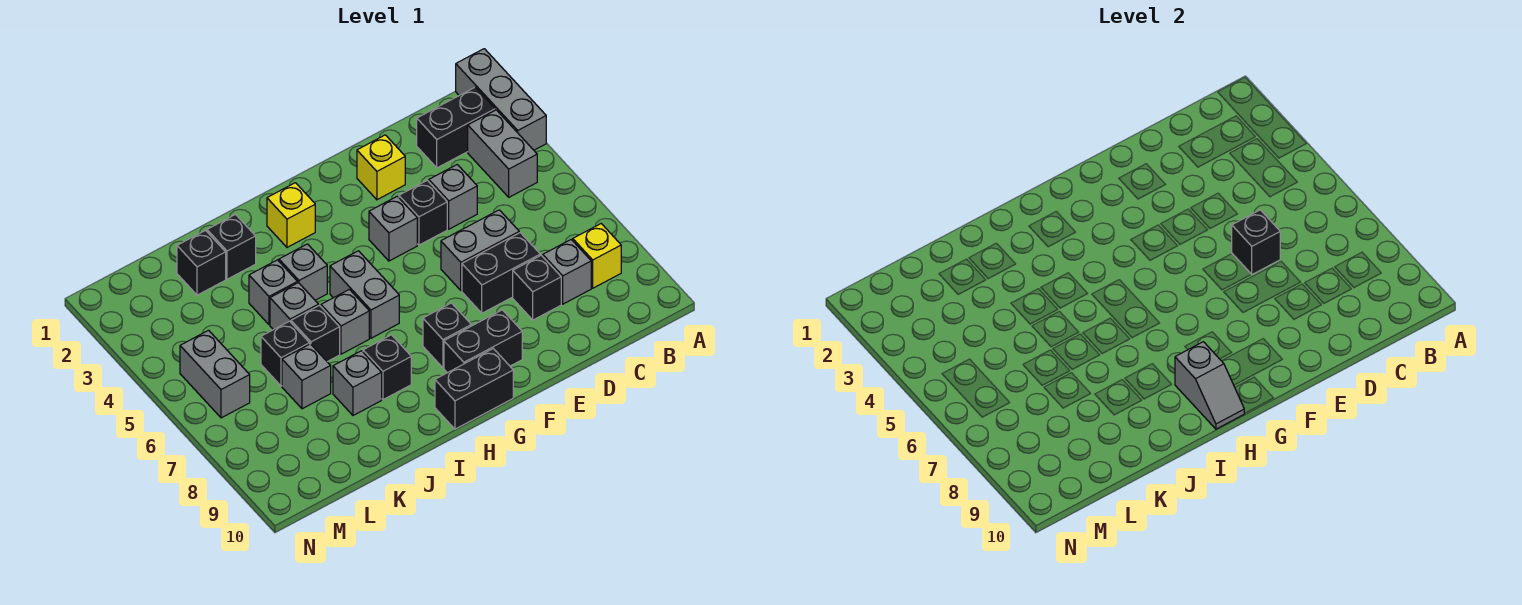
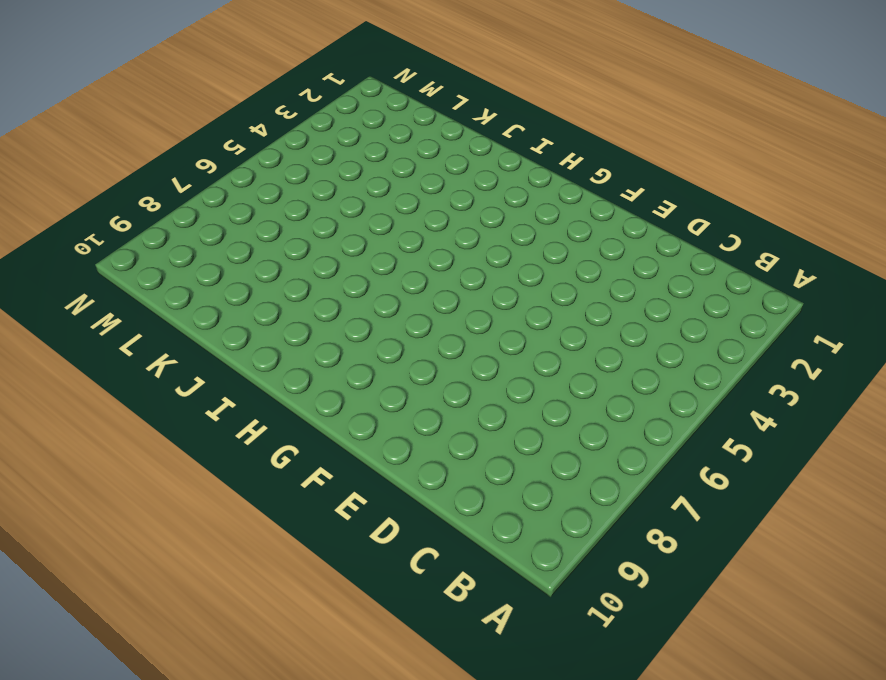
none -> grey brick A1:A3 level 1
none -> black brick B2:C2 level 1
none -> grey brick B3:B4 level 1
none -> yellow brick B8 level 1

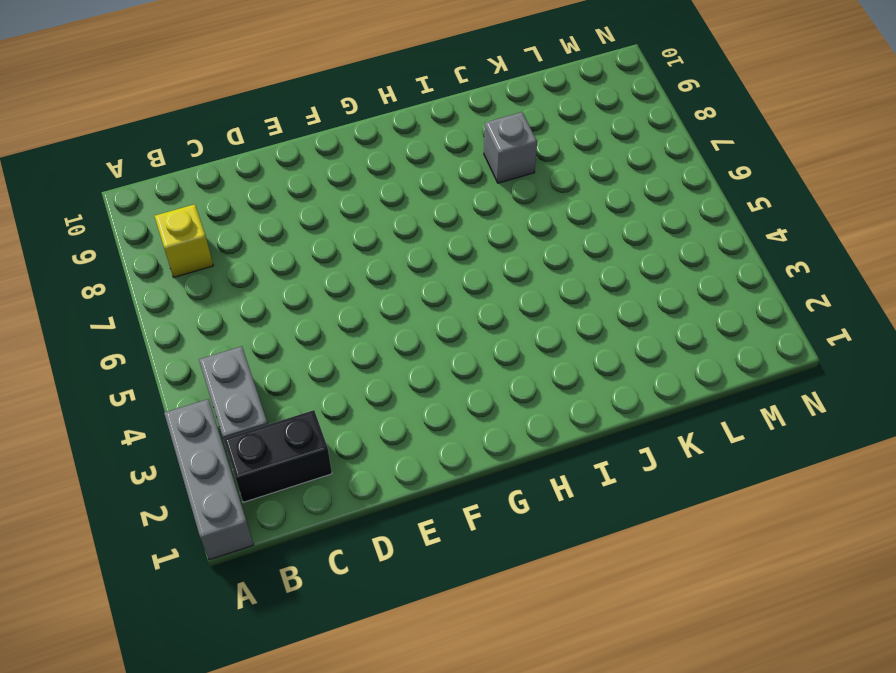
none -> grey brick C8 level 1
none -> grey brick D4 level 1
none -> grey brick D6:E6 level 1
none -> black brick D7:E7 level 1

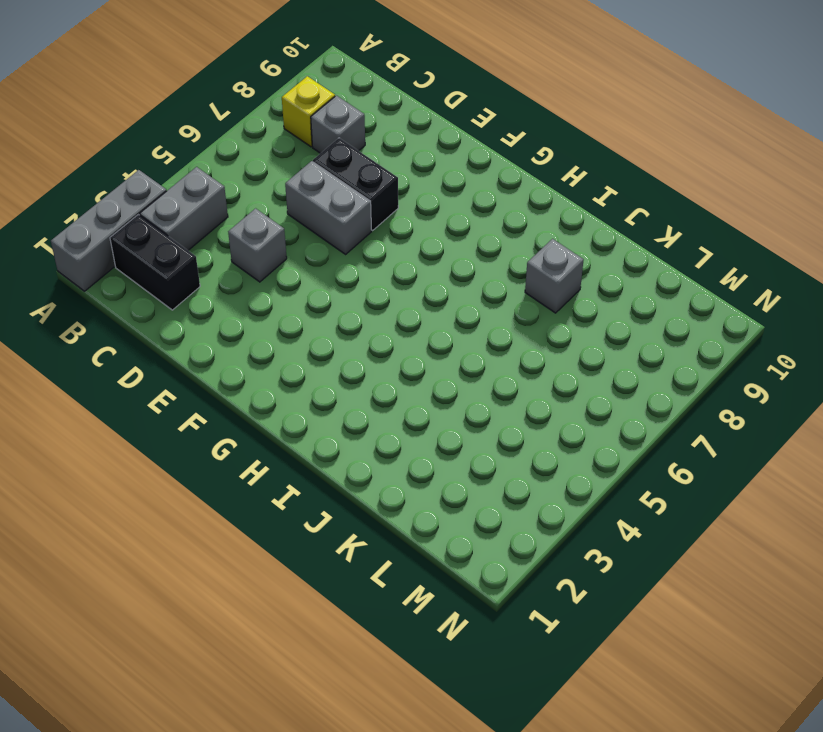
none -> black brick D8 level 1
none -> yellow brick E2 level 1
none -> black brick E4 level 1
none -> grey brick F4 level 1

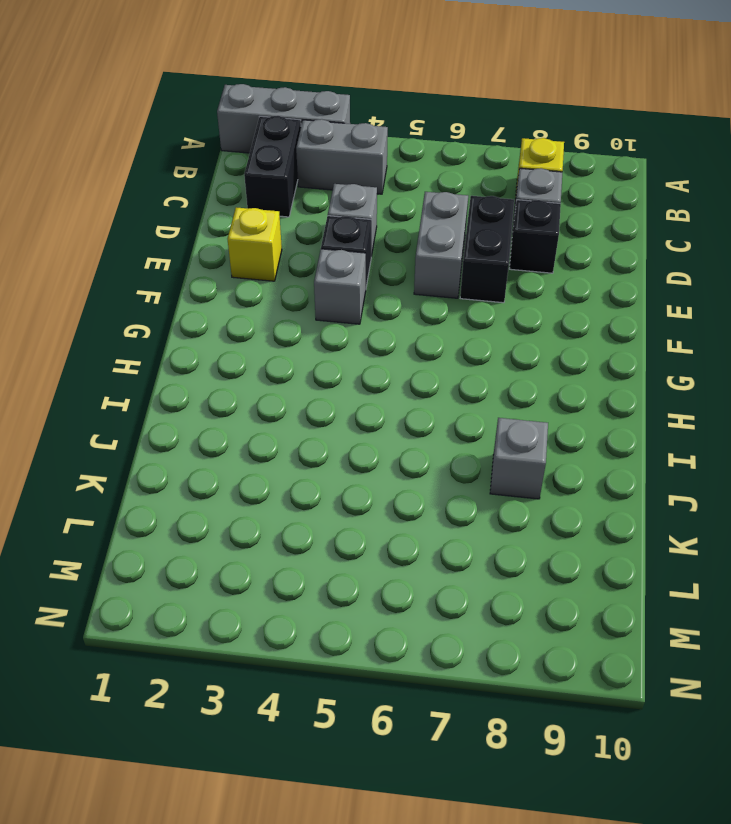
none -> black brick F9:G9 level 1
none -> black brick G8 level 1
none -> black brick G10:H10 level 1
none -> yellow brick H2 level 1

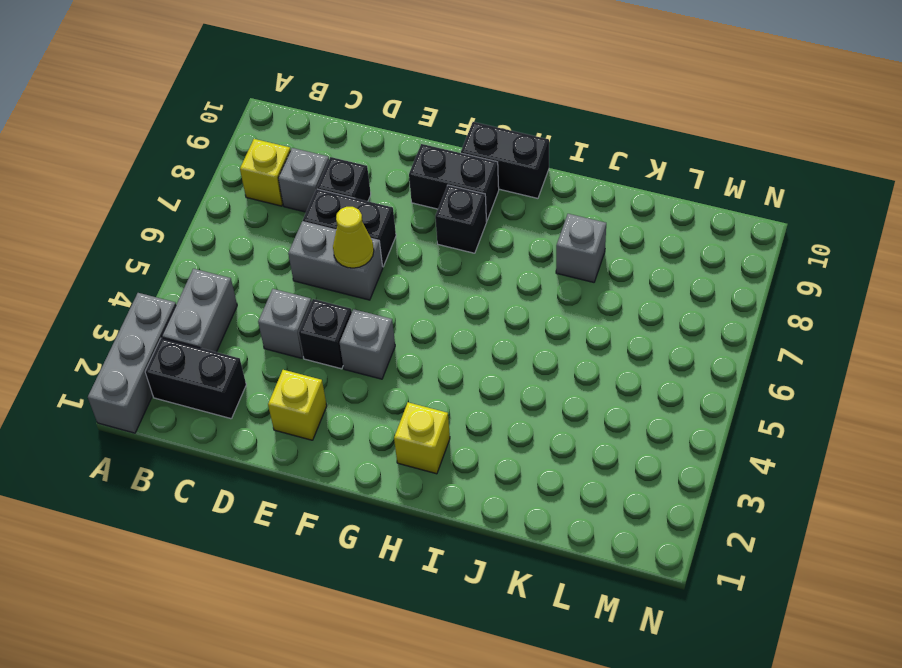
yellow cone E6 level 2 -> none
none -> grey brick H5:H6 level 1
none -> grey brick I4 level 1
none -> grey brick I6 level 1
none -> black brick I8 level 1

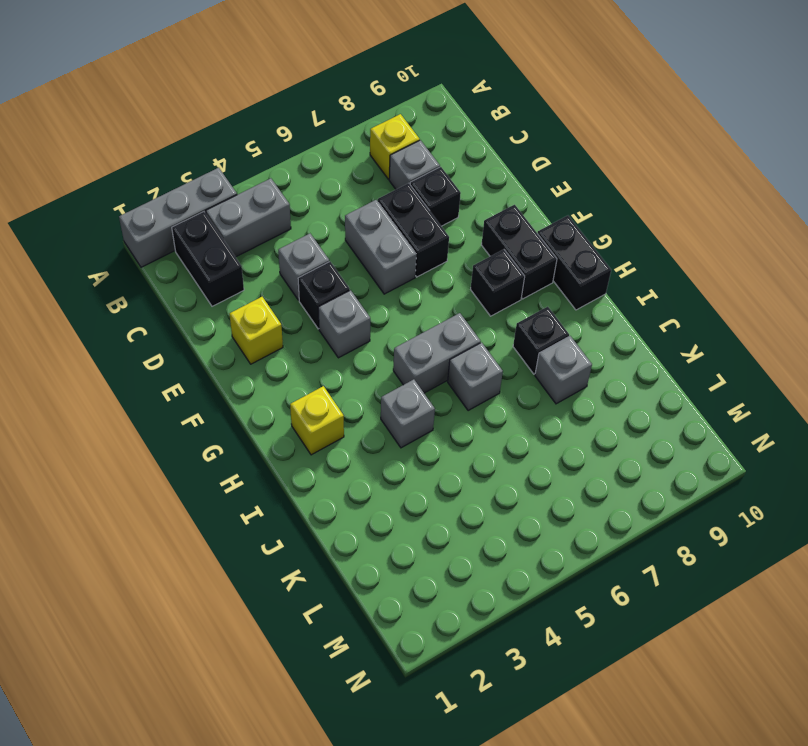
none -> black brick J2 level 1
none -> grey brick J4 level 1
none -> grey brick J5 level 1
none -> black brick J6 level 1

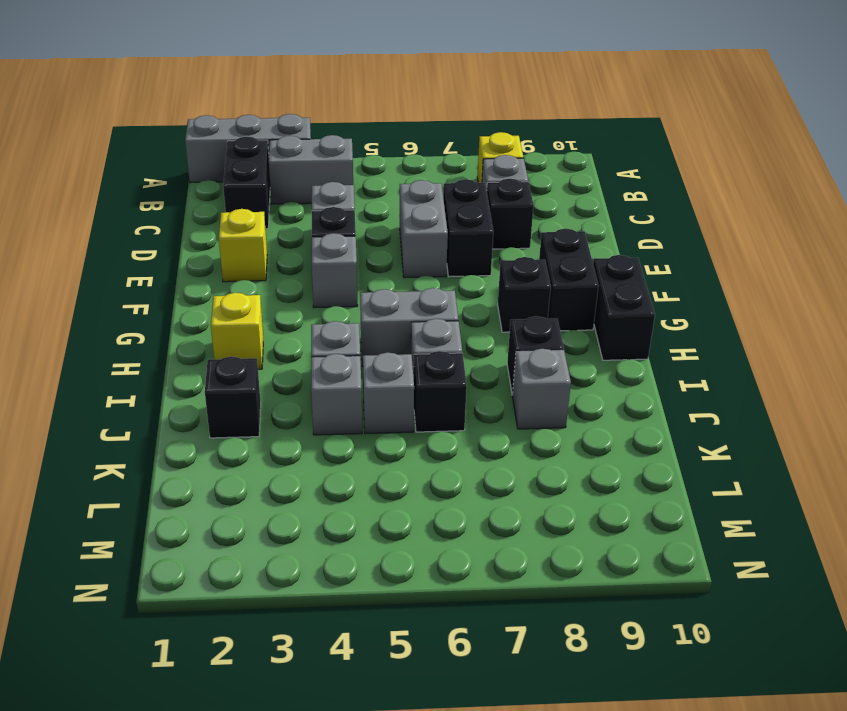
none -> black brick K2 level 1
none -> black brick K6 level 1
none -> grey brick K7 level 1
none -> grey brick M5:M6 level 1

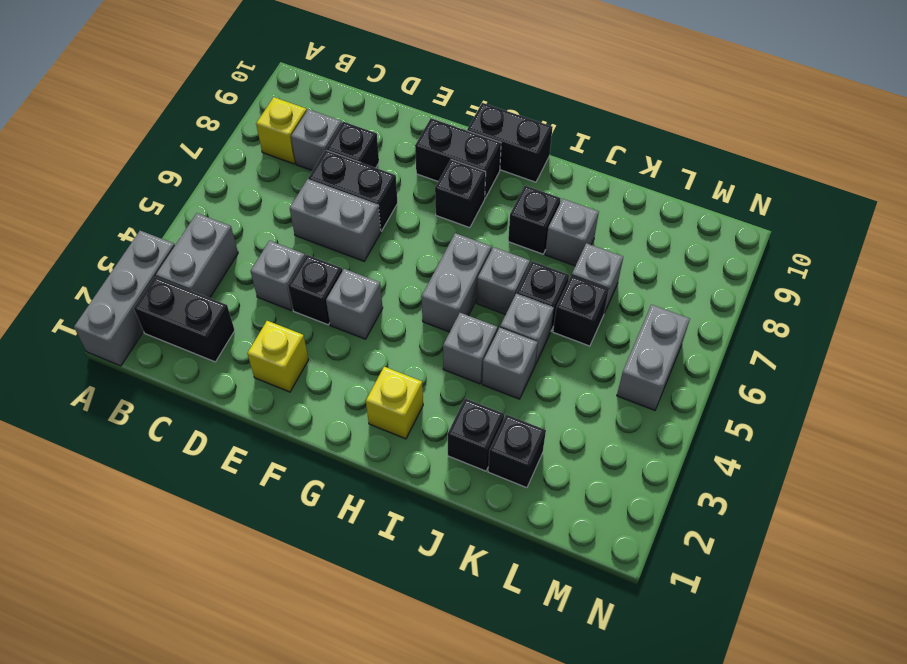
none -> black brick D6 level 2
none -> grey slope H9:H10 level 2 top 9

